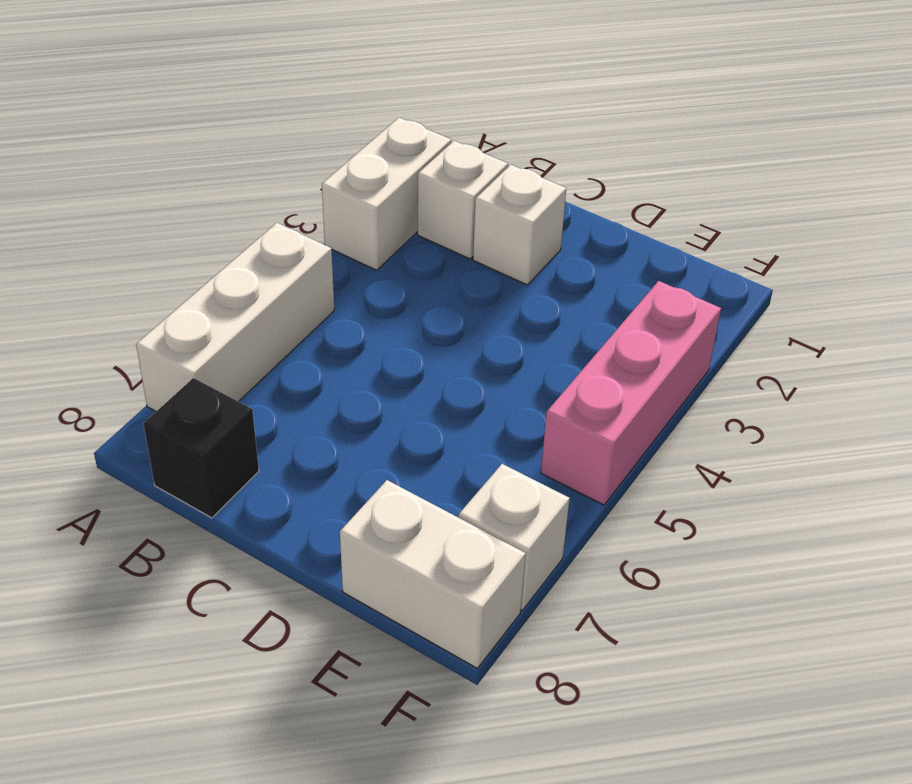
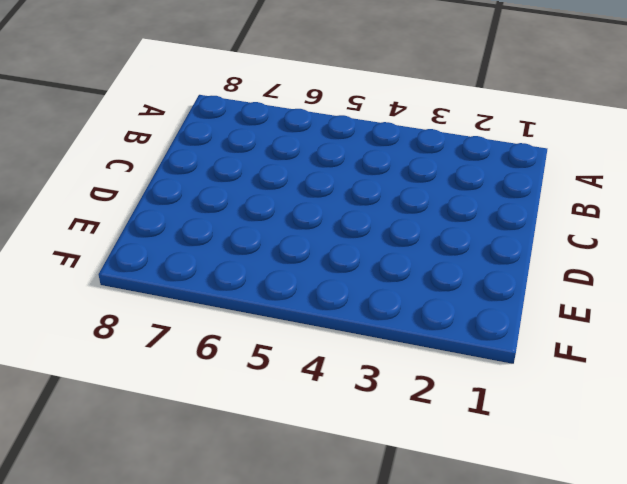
none -> white brick A2:A3 level 1
none -> white brick A5:A7 level 1

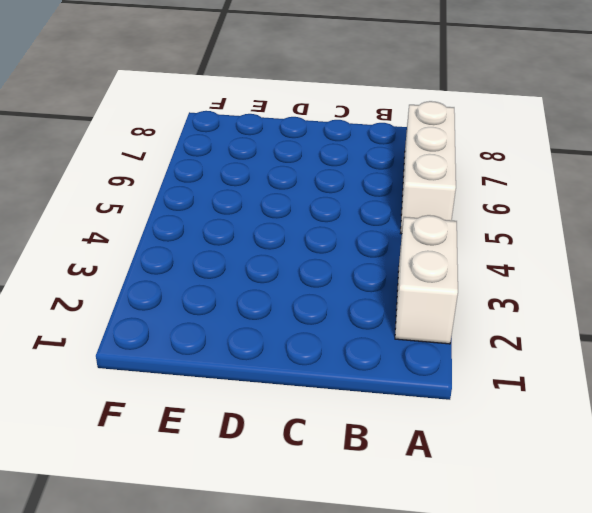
none -> white brick B2 level 1
none -> black brick B8 level 1

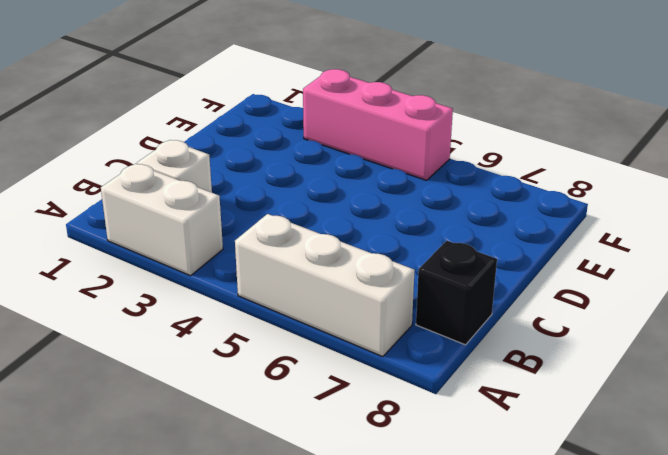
none -> white brick C2 level 1
none -> white brick E8:F8 level 1

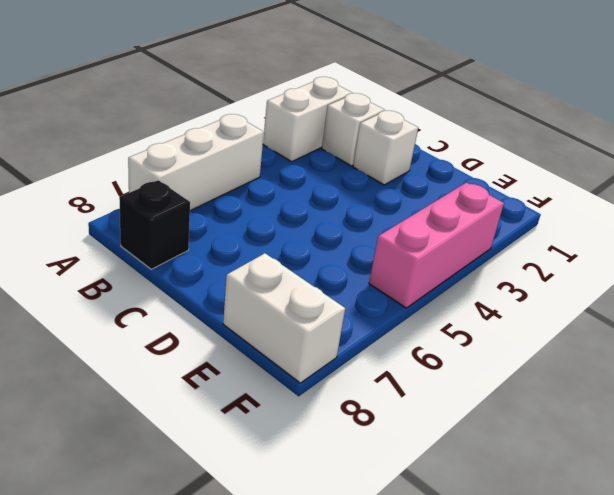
none -> white brick F7 level 1

